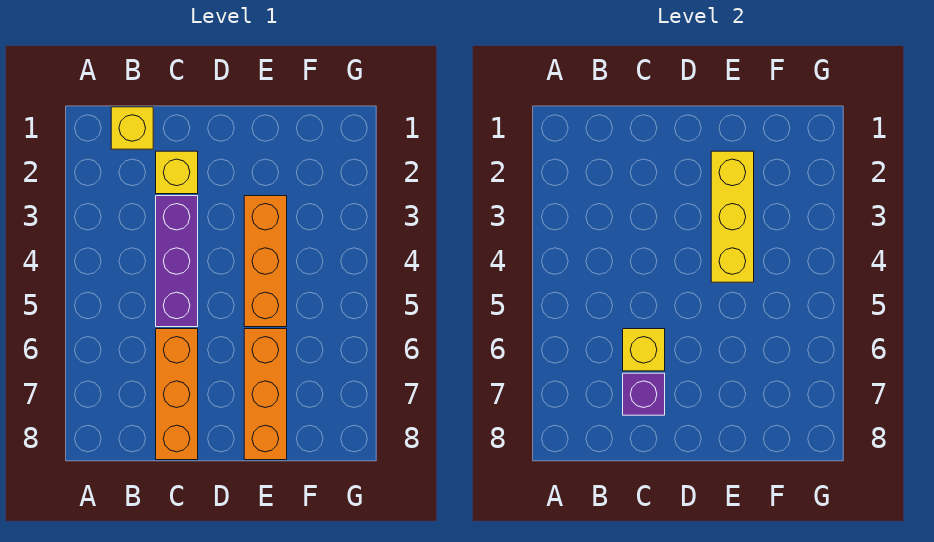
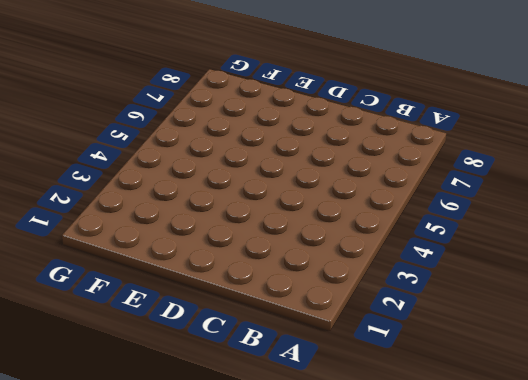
none -> yellow brick B1 level 1
none -> yellow brick C2 level 1

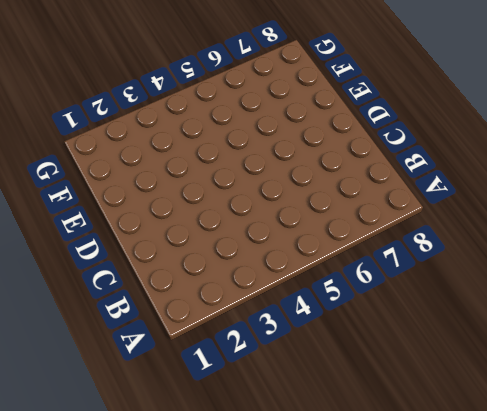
none -> yellow brick B1 level 1
none -> yellow brick C2 level 1

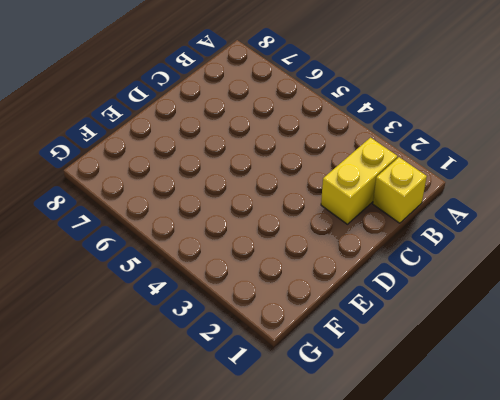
yellow brick B2:C2 level 1 -> yellow brick C2 level 1
none -> purple brick C3:C5 level 1
none -> orange brick C6:C8 level 1

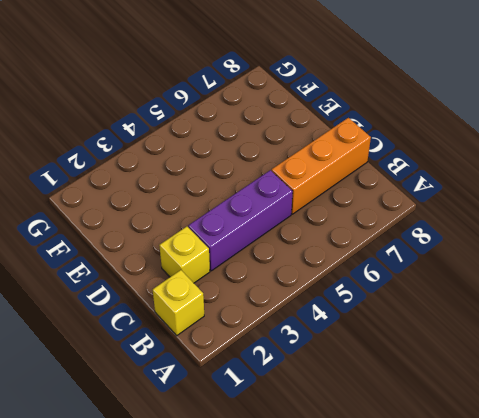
none -> orange brick E3:E5 level 1
none -> orange brick E6:E8 level 1

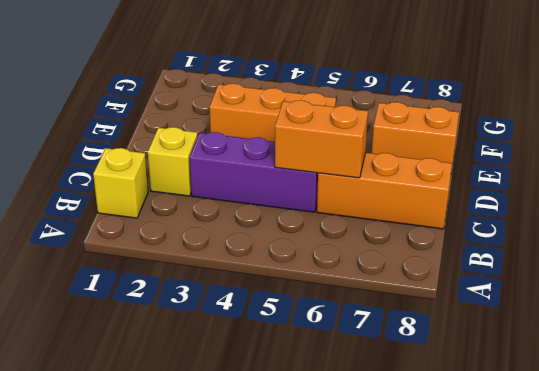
orange brick C5:C6 level 2 -> yellow brick C6 level 2
orange brick E7:E8 level 1 -> orange brick E6:E8 level 1
none -> purple brick C7 level 2
none -> yellow brick E2:E4 level 2

